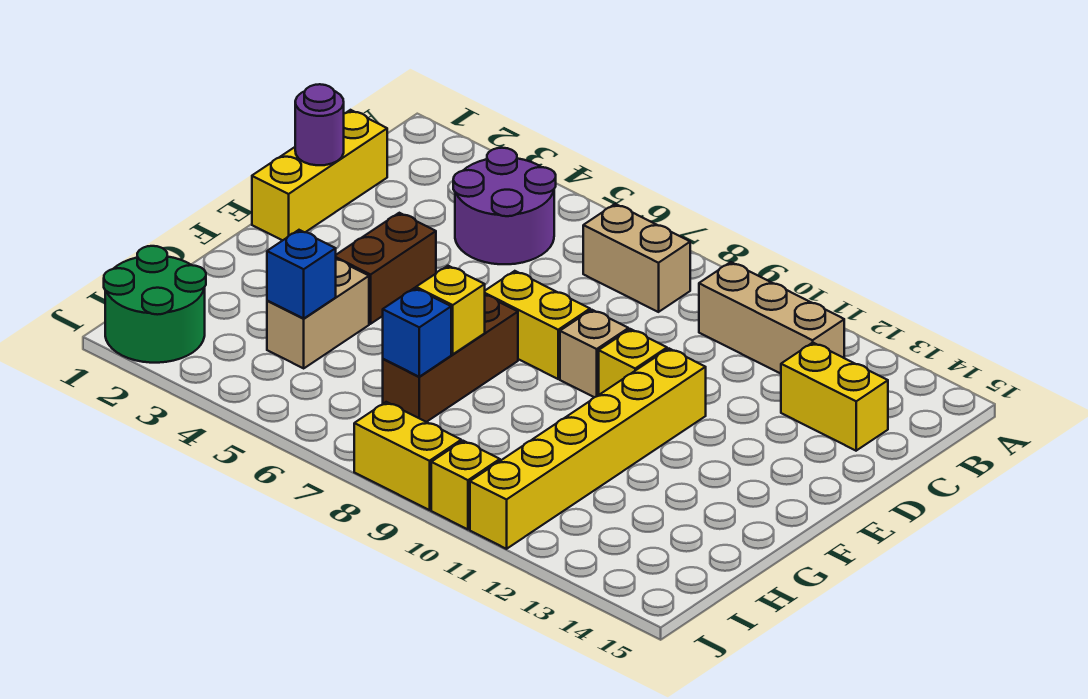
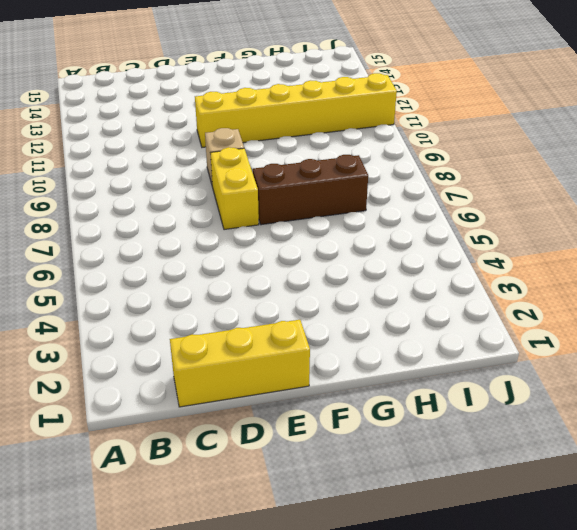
none -> purple round brick B4:C5 level 1
none -> tan brick B7:B8 level 1
none -> tan brick B10:B12 level 1

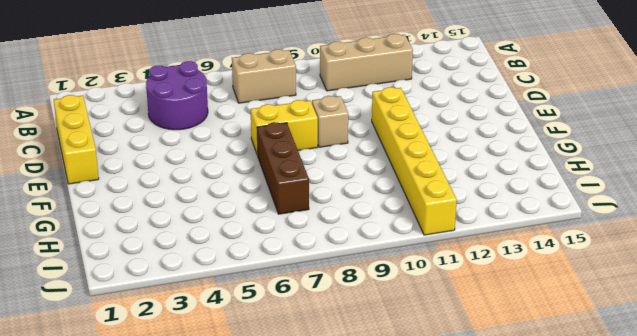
none -> yellow brick C13:C14 level 1
none -> brown brick E4:F4 level 1
none -> yellow brick E10 level 1

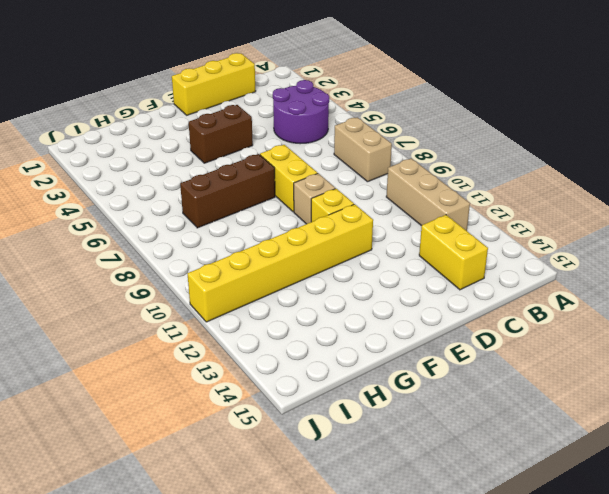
none -> tan brick G4:H4 level 1
none -> green round brick I1:J2 level 1
none -> yellow brick J8:J9 level 1

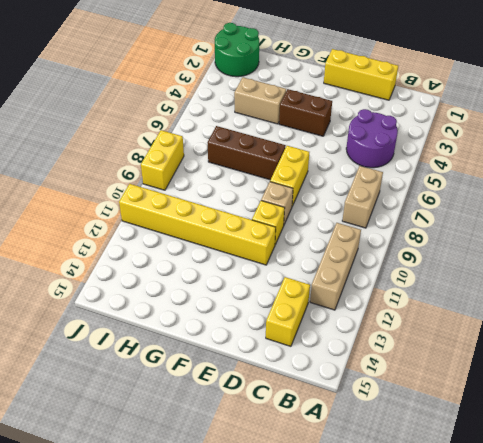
none -> yellow brick J10 level 1
none -> purple round brick D1 level 2
none -> yellow brick G7 level 2

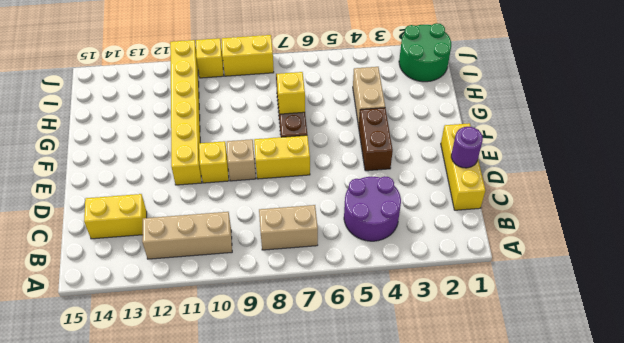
none -> blue brick H4 level 2
none -> blue brick H7 level 2

